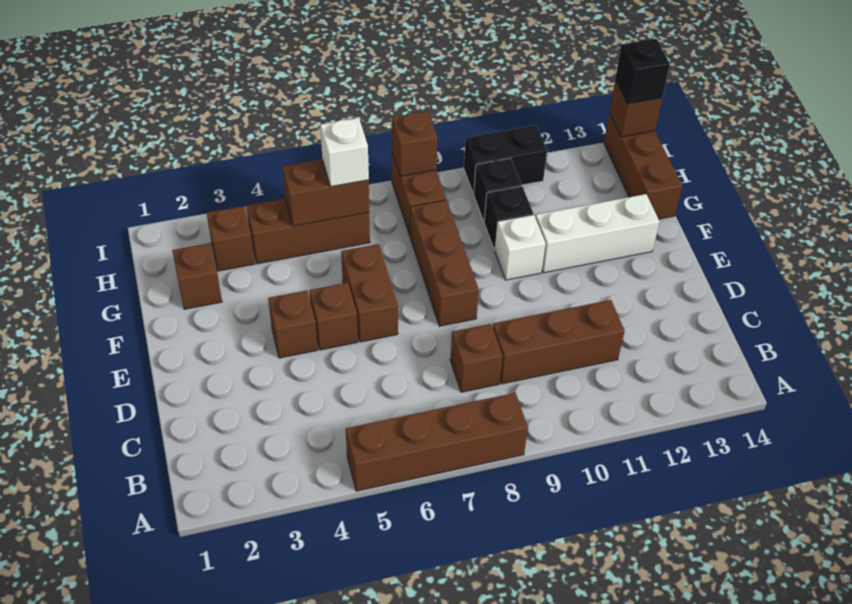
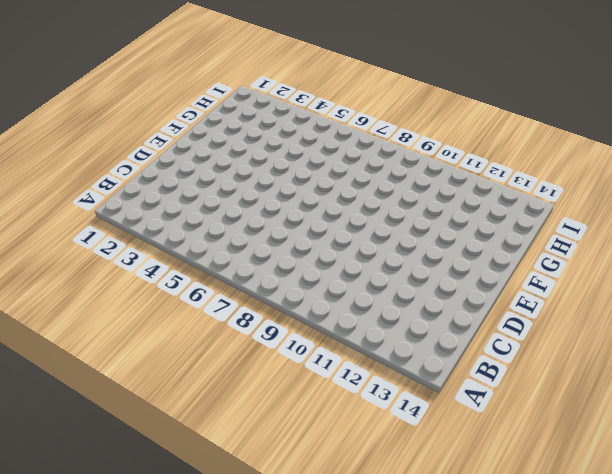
none -> brown brick A5:A8 level 1
none -> brown brick C8 level 1
none -> brown brick C9:C11 level 1

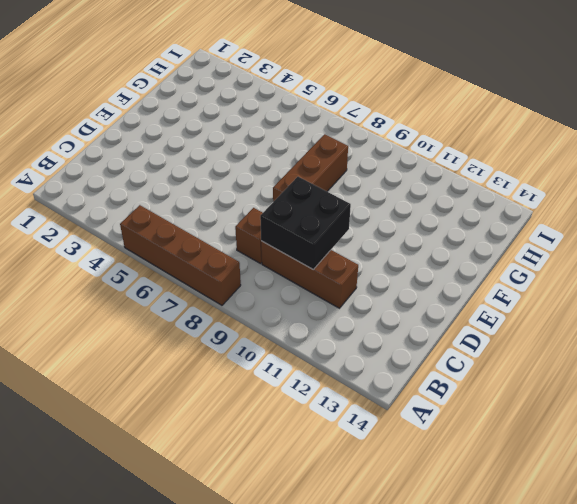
black brick C9:D10 level 2 -> none
none -> brown brick E4 level 1
none -> brown brick E5 level 1
none -> brown brick E6:F6 level 1

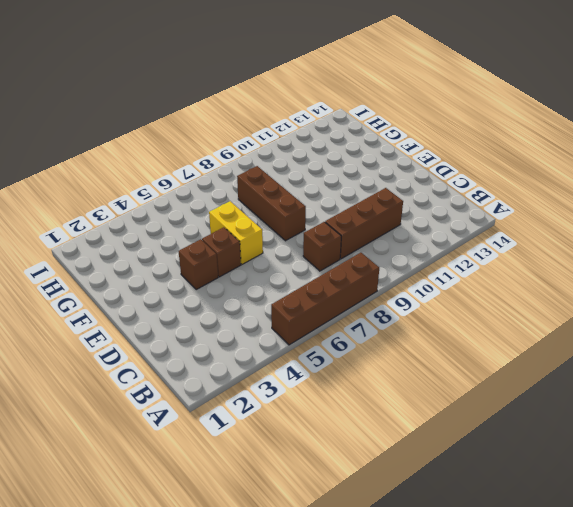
yellow brick E6:F6 level 1 -> brown brick E6:F6 level 1
none -> white brick F10 level 1
none -> white brick F11:F13 level 1
none -> brown brick G2 level 1

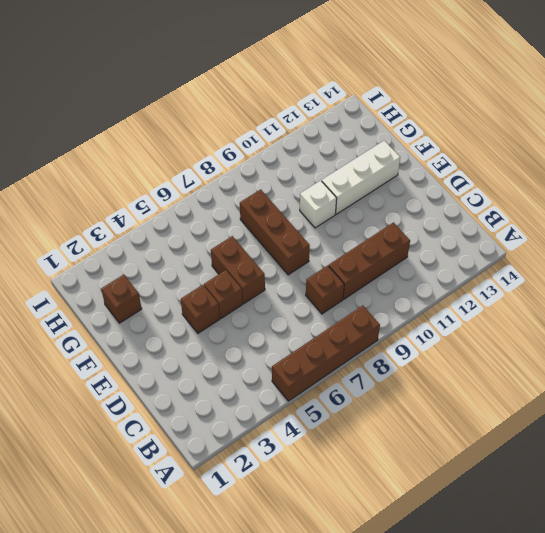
none -> black brick G10 level 1
none -> brown brick G14:I14 level 1
none -> brown brick H3 level 1

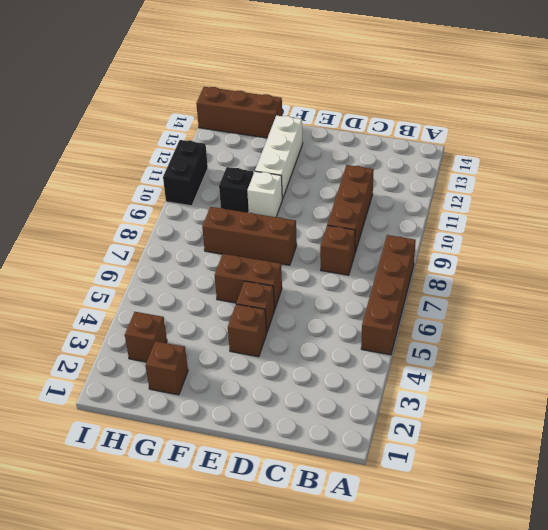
none -> brown brick H4:H6 level 1
none -> brown brick H8:I8 level 1
none -> black brick H10 level 1

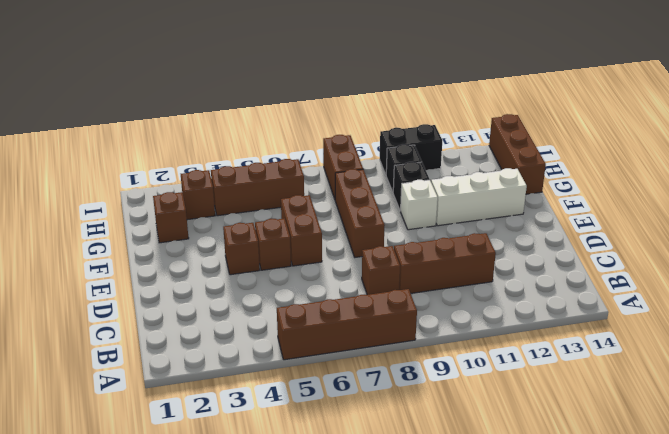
none -> brown brick H5:H6 level 2
none -> brown brick I8 level 2
none -> brown brick I14 level 2

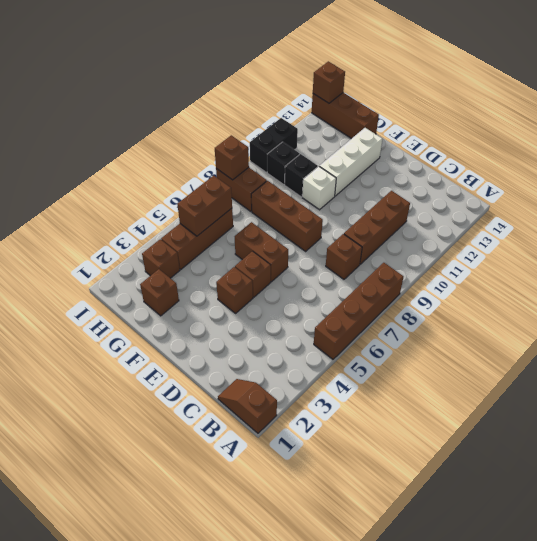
brown slope A1:B1 level 1 top A -> none
none -> white brick H6 level 3
none -> black brick I14 level 3

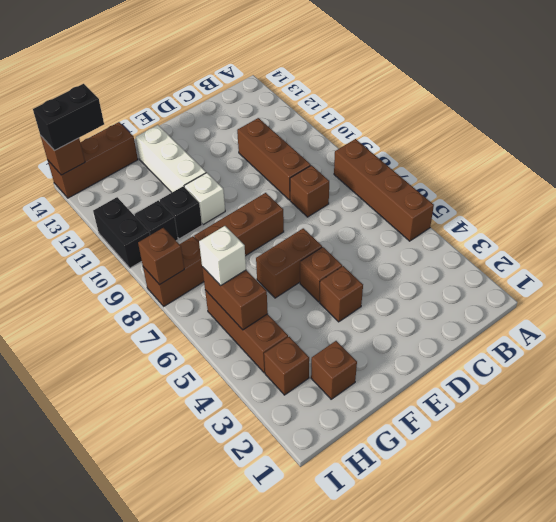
black brick H14:I14 level 3 -> black brick I14 level 3

